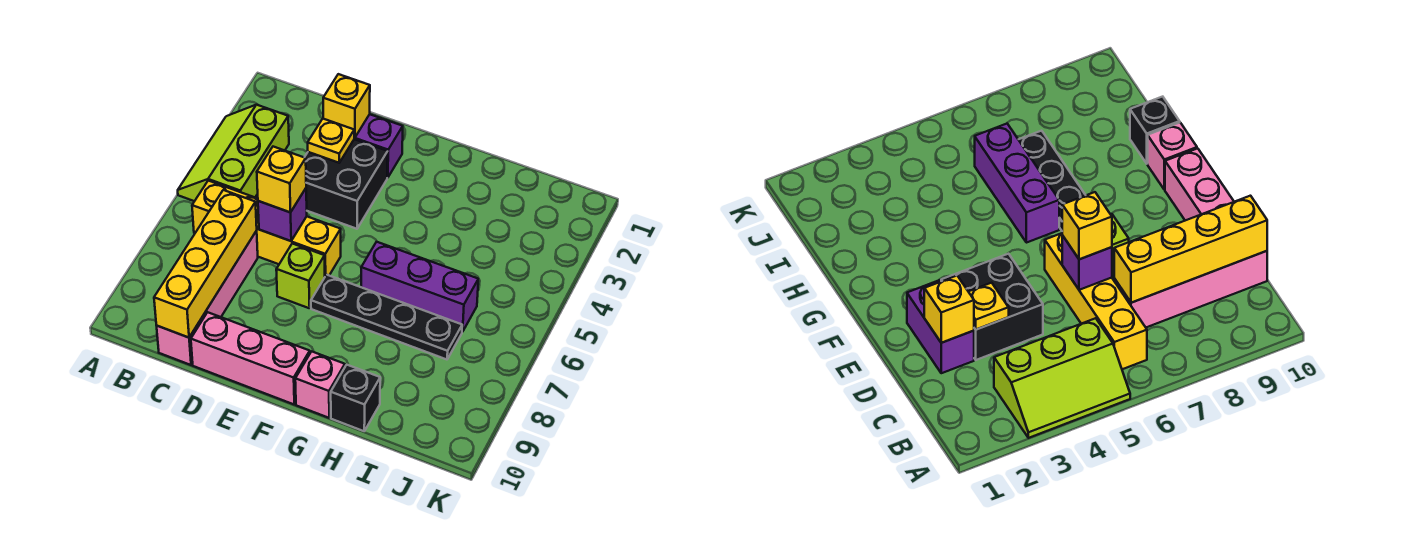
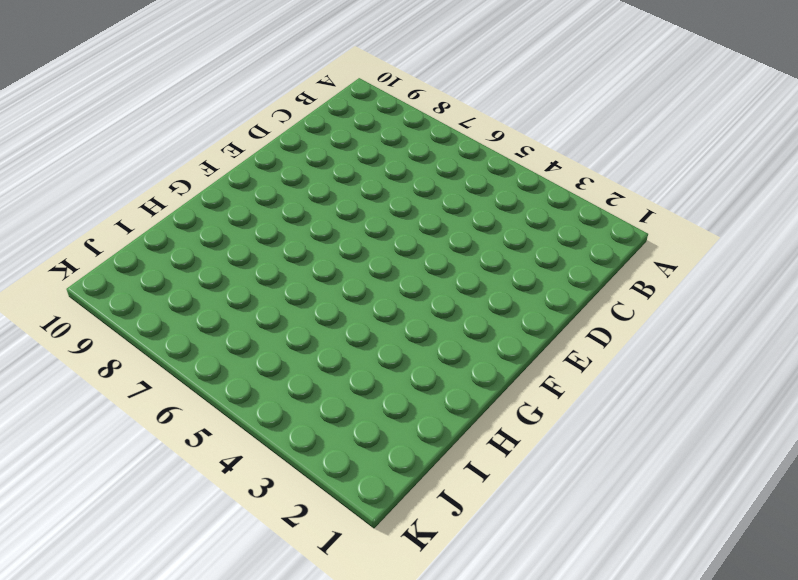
none -> lime slope A3:B5 level 1 top B
none -> yellow brick B6:E6 level 1
none -> pink brick C7:C10 level 1

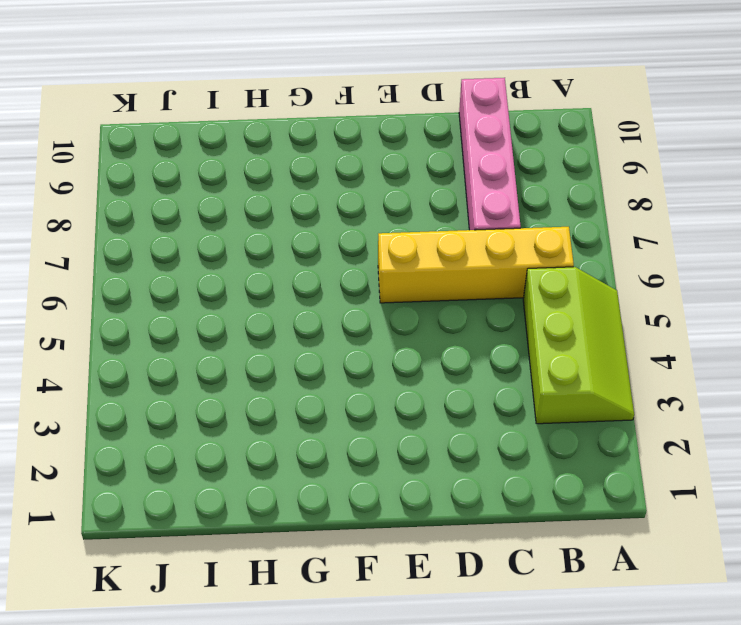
none -> purple brick D2:E2 level 1
none -> black brick D3:E4 level 1
none -> pink brick D10:F10 level 1

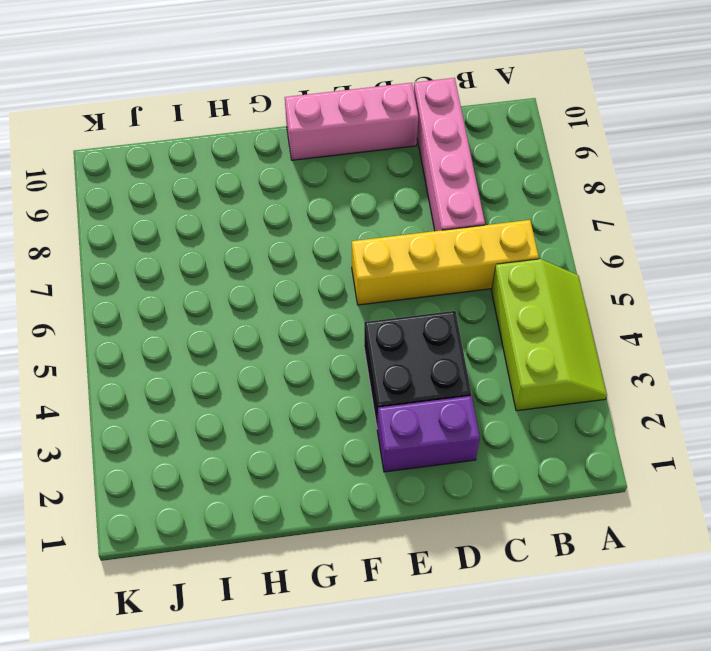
none -> lime brick E7 level 1
none -> black plate F7:I7 level 1
none -> purple brick G6:I6 level 1

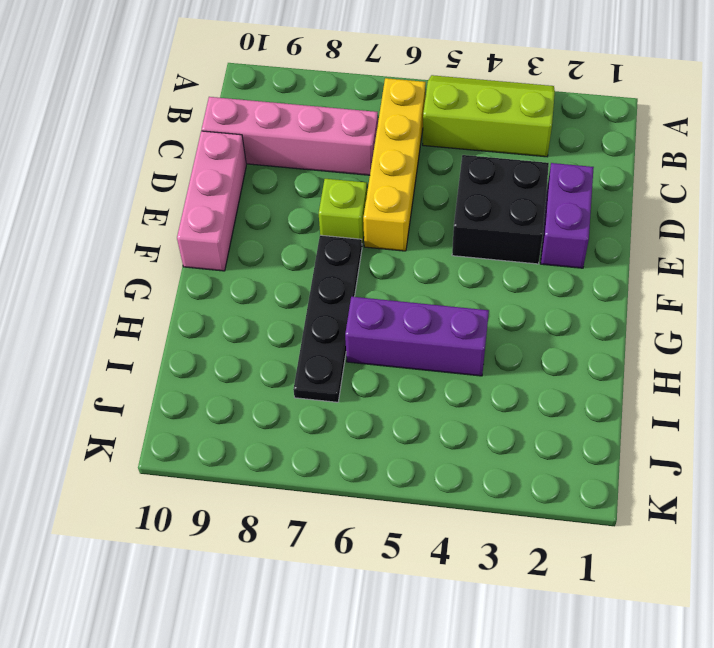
purple brick H4:H6 level 1 -> purple brick G6:I6 level 1
none -> pink brick G10 level 1
none -> black brick H10 level 1
none -> yellow brick C7:C10 level 2

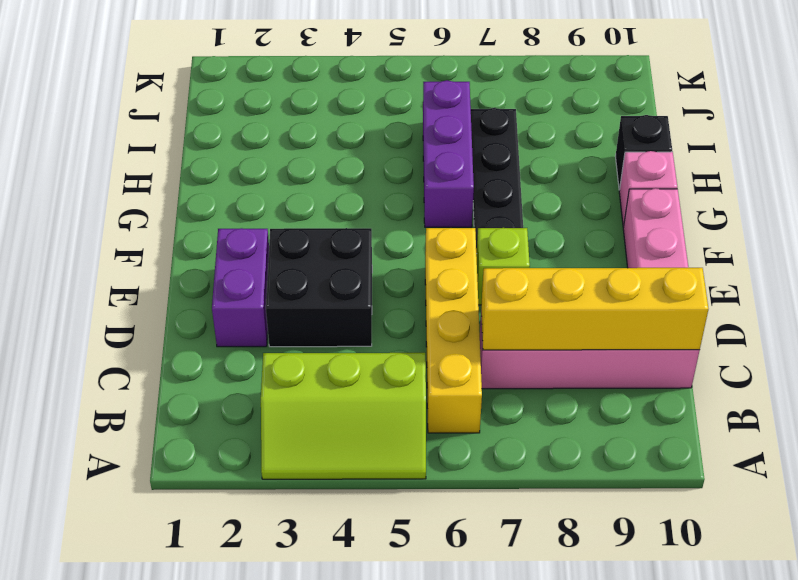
none -> yellow brick D2 level 2
none -> yellow plate D3 level 2
none -> purple brick D6 level 2

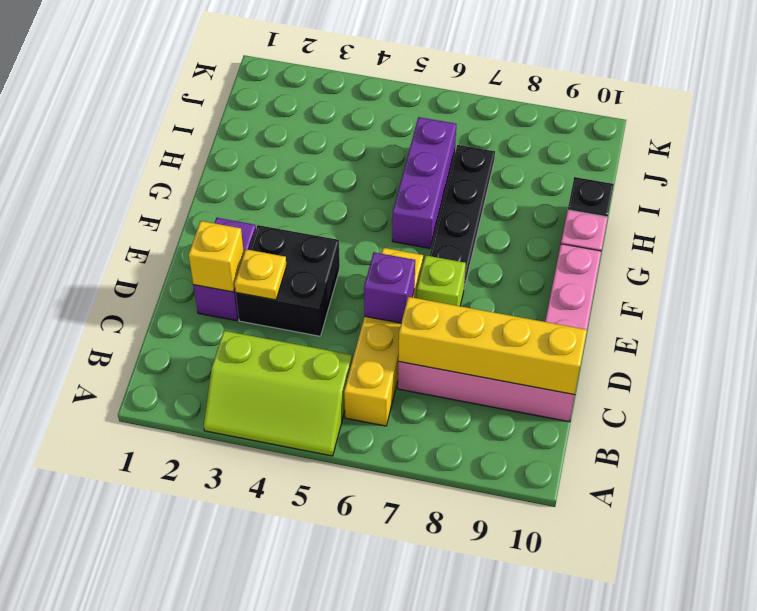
none -> yellow brick D6 level 3

